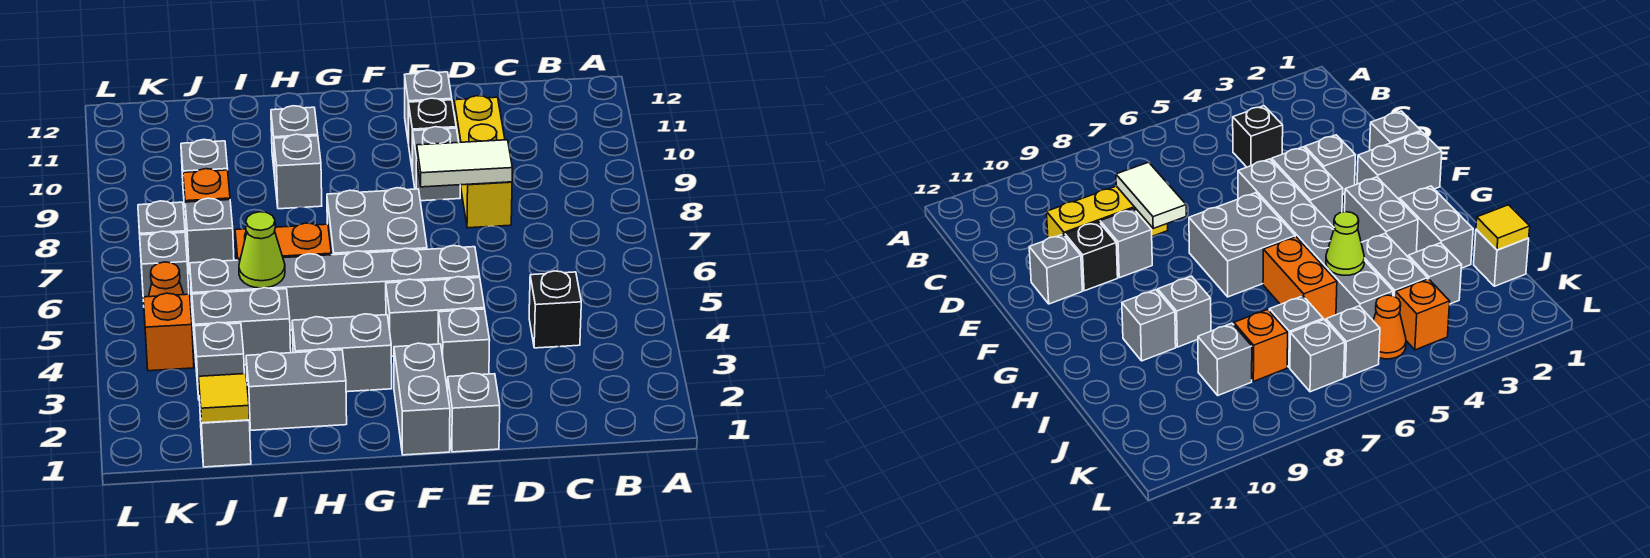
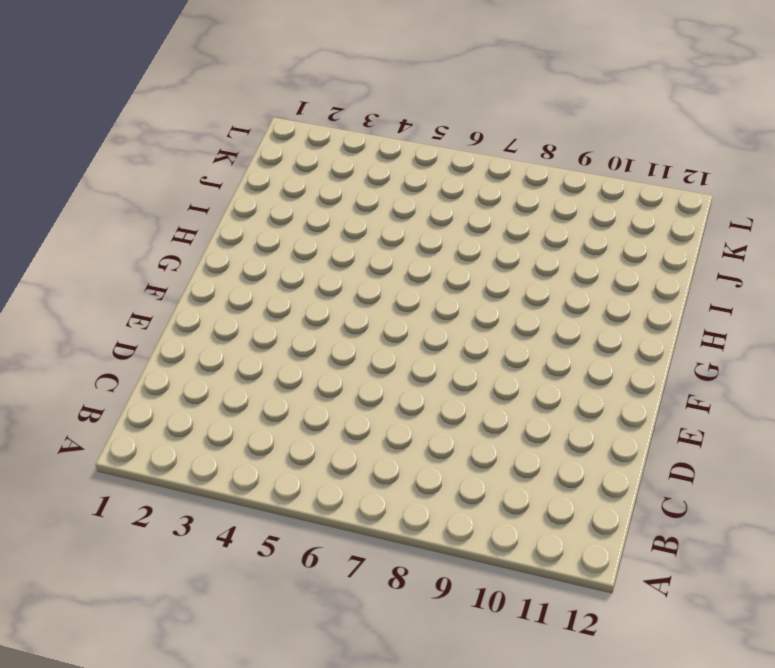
none -> black brick C4 level 1
none -> yellow brick D8:D10 level 1
none -> grey brick E1 level 1

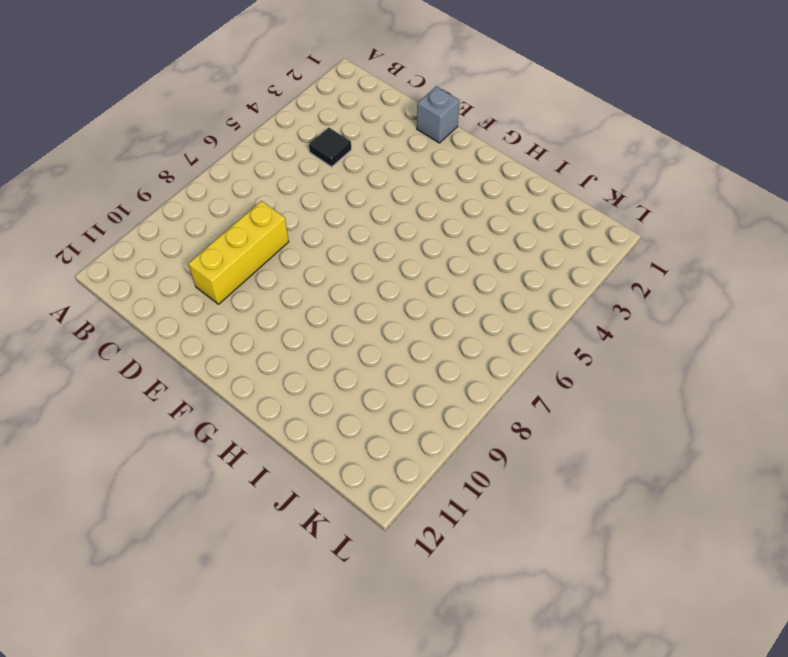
black tile C4 level 1 -> black brick C4 level 1
none -> grey brick E3 level 1
none -> grey brick E4:F4 level 1
none -> grey brick E5:J5 level 1

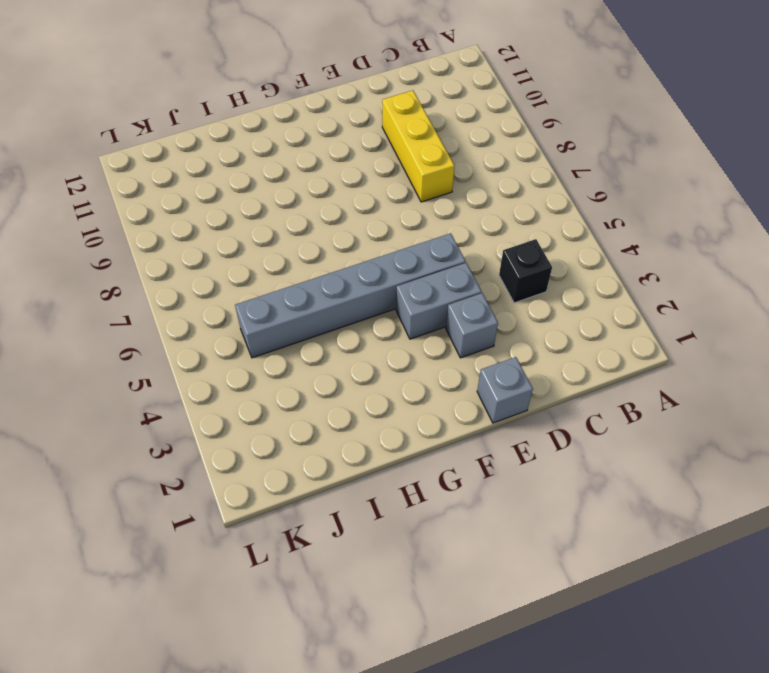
none -> grey brick E9 level 1
none -> black brick E10 level 1
none -> grey brick E11 level 1

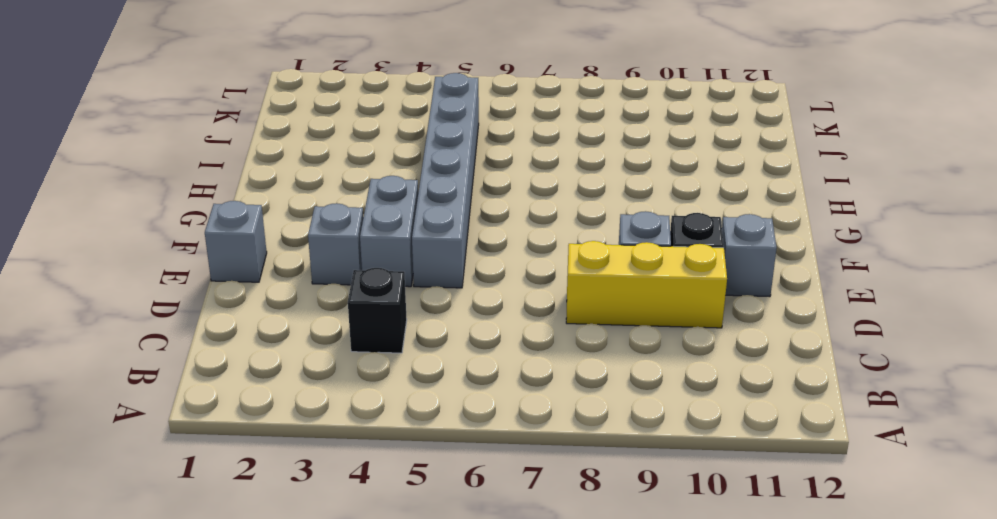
none -> grey brick F1:F2 level 1
none -> grey brick F6:G7 level 1
none -> grey brick G3:H3 level 1

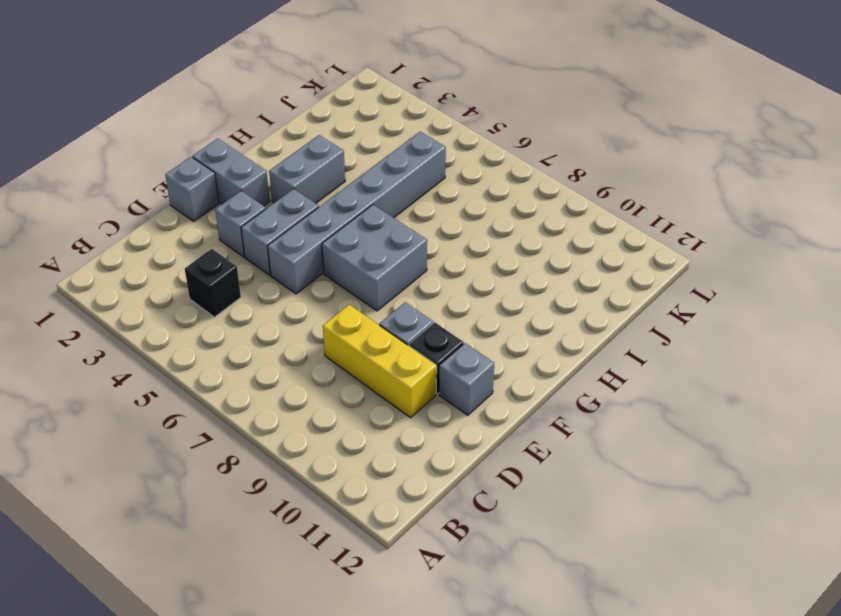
none -> grey brick H2:I2 level 1
none -> orange brick H6:I6 level 1
none -> grey brick H9 level 1

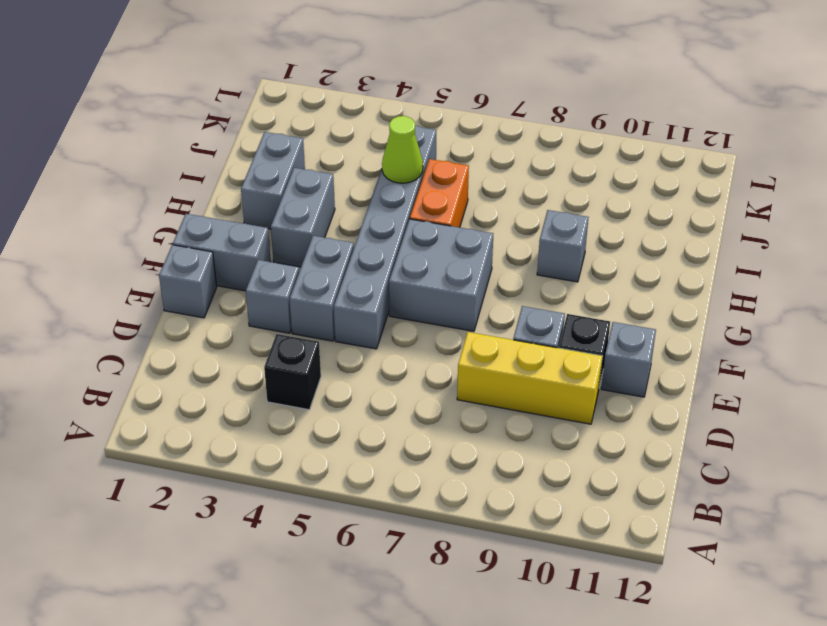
none -> grey brick H10 level 1
none -> grey brick I4:J4 level 1
none -> grey brick J1 level 1

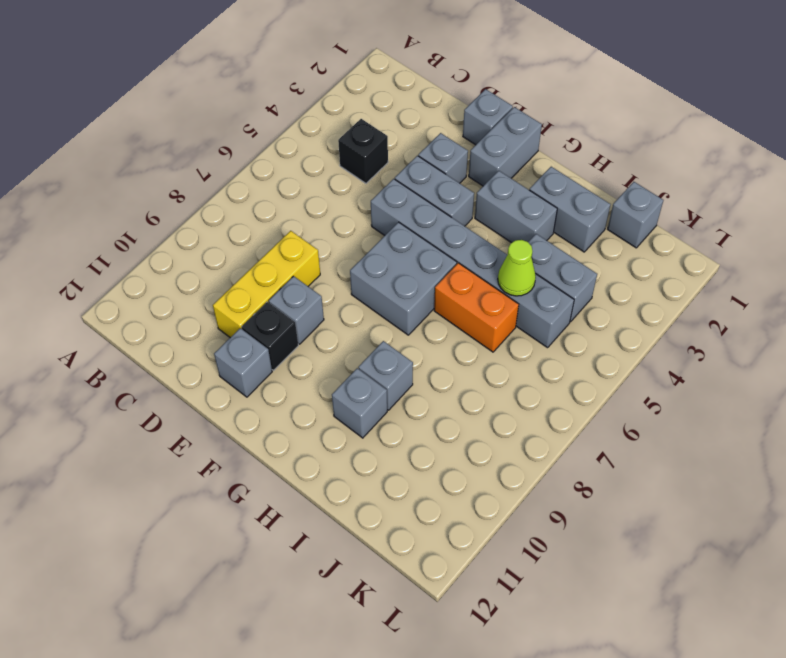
none -> grey brick J3 level 1
none -> grey brick J7 level 1
none -> orange brick J8 level 1

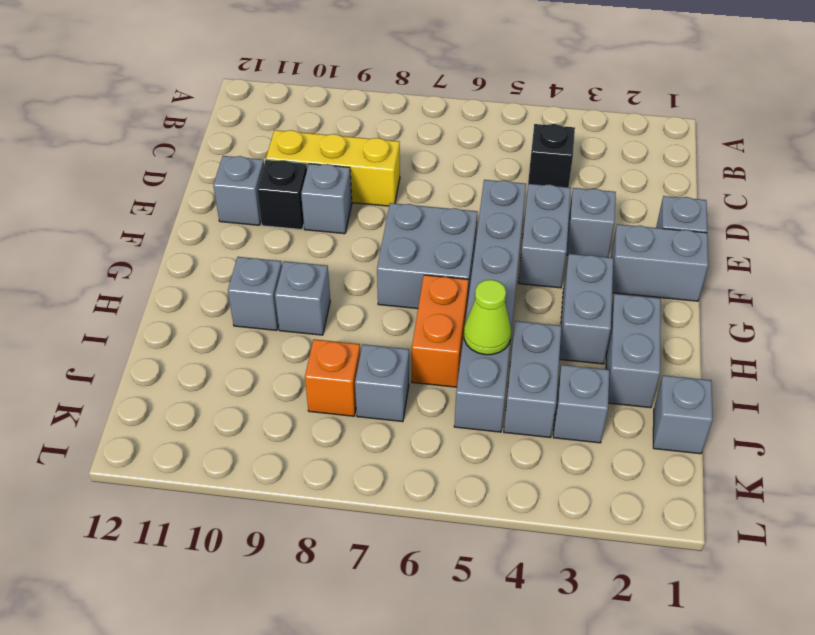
none -> grey brick J9 level 1
none -> orange brick K4 level 1
none -> orange cone K5 level 1

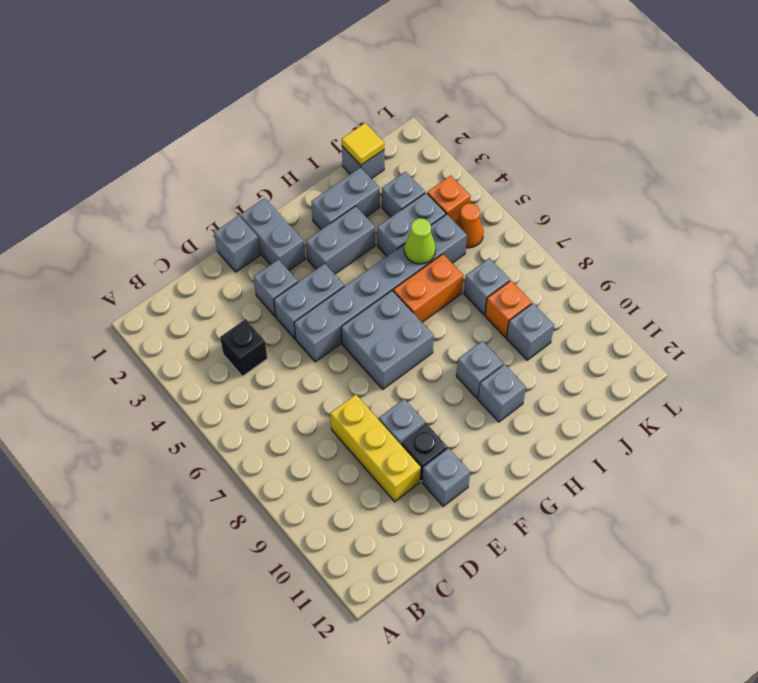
none -> grey brick K6 level 1
none -> grey brick K7 level 1
none -> white tile D8:E8 level 2

